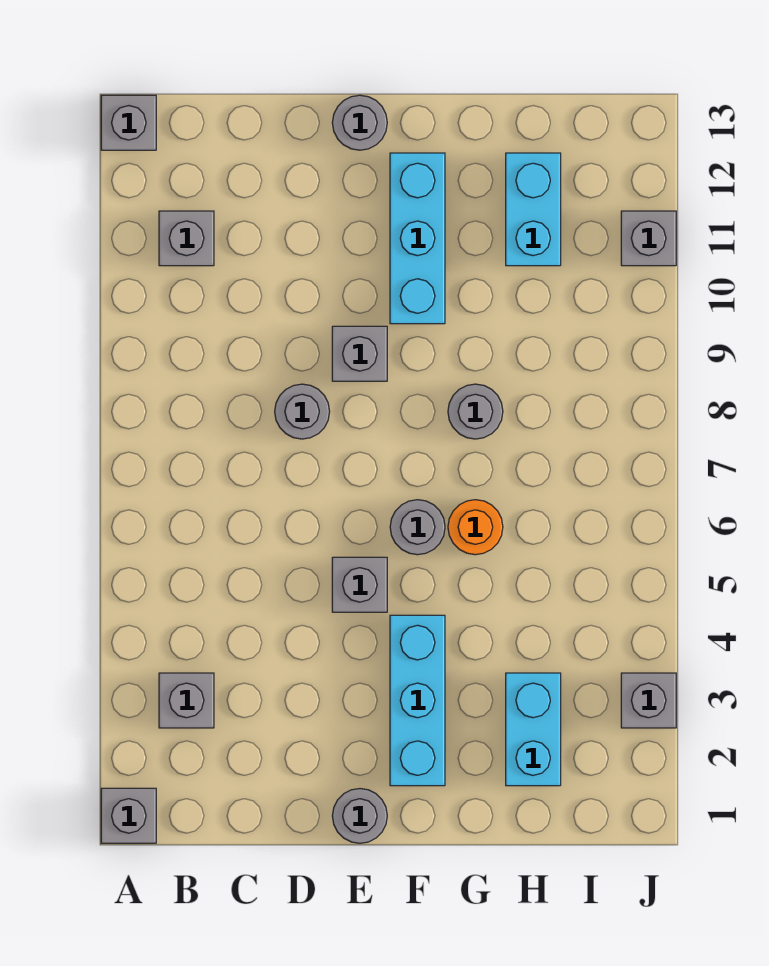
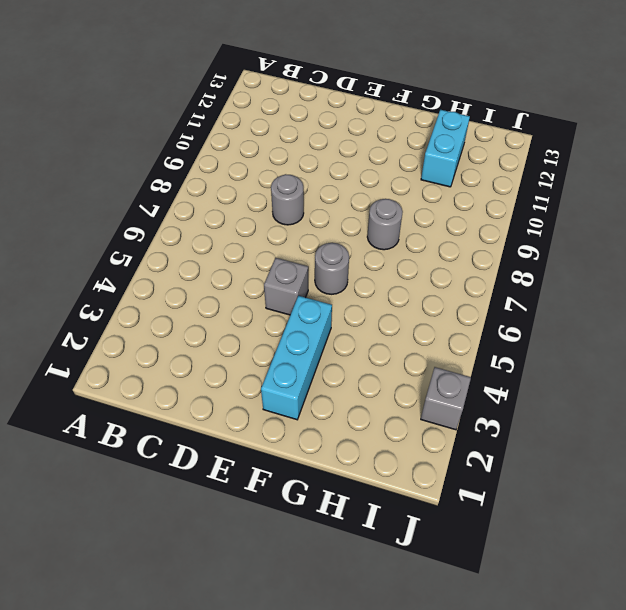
none -> grey brick A1 level 1
none -> grey brick A13 level 1
none -> grey brick B3 level 1

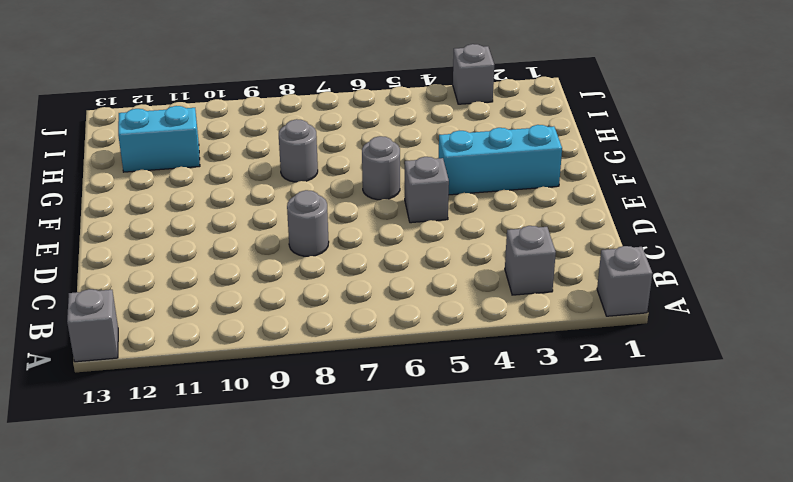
none -> grey brick B11 level 1
none -> grey round brick E1 level 1
none -> grey brick E9 level 1

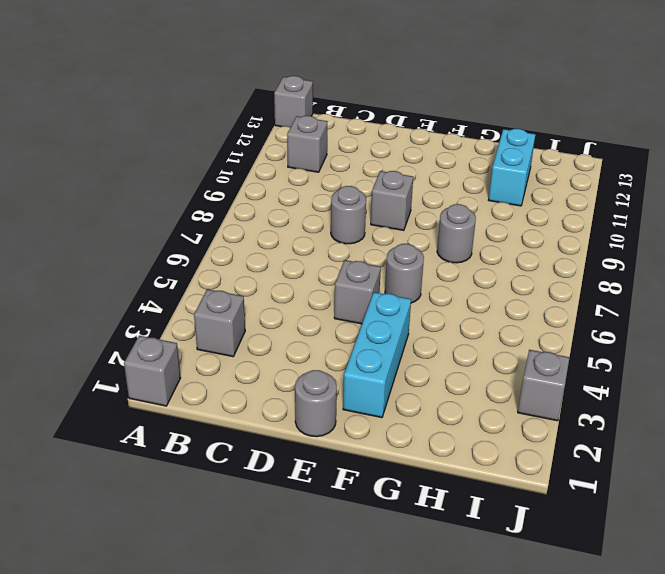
none -> grey round brick E13 level 1
none -> cyan brick F10:F12 level 1
none -> orange round brick G6 level 1

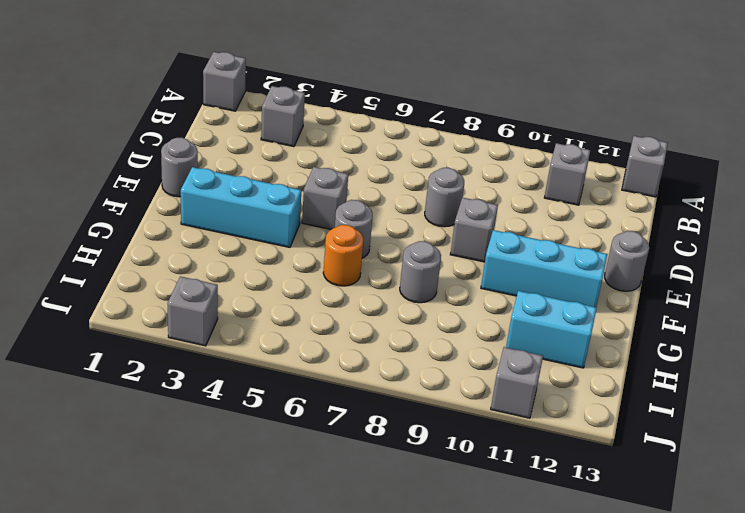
none -> cyan brick H2:H3 level 1

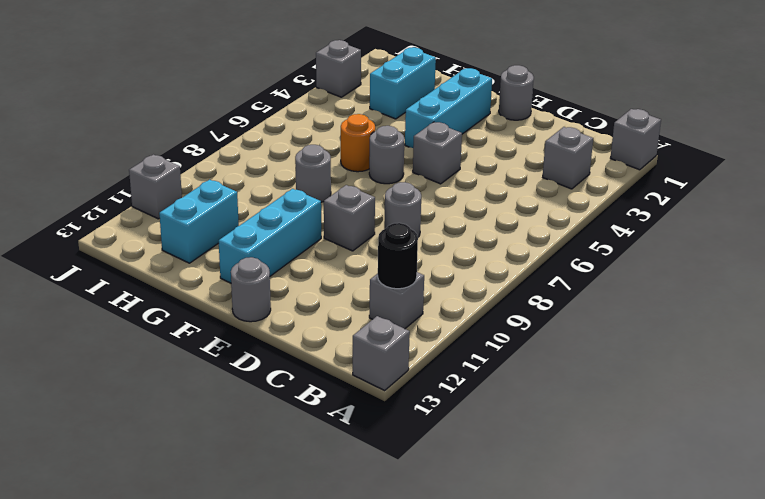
black round brick B11 level 2 -> none

